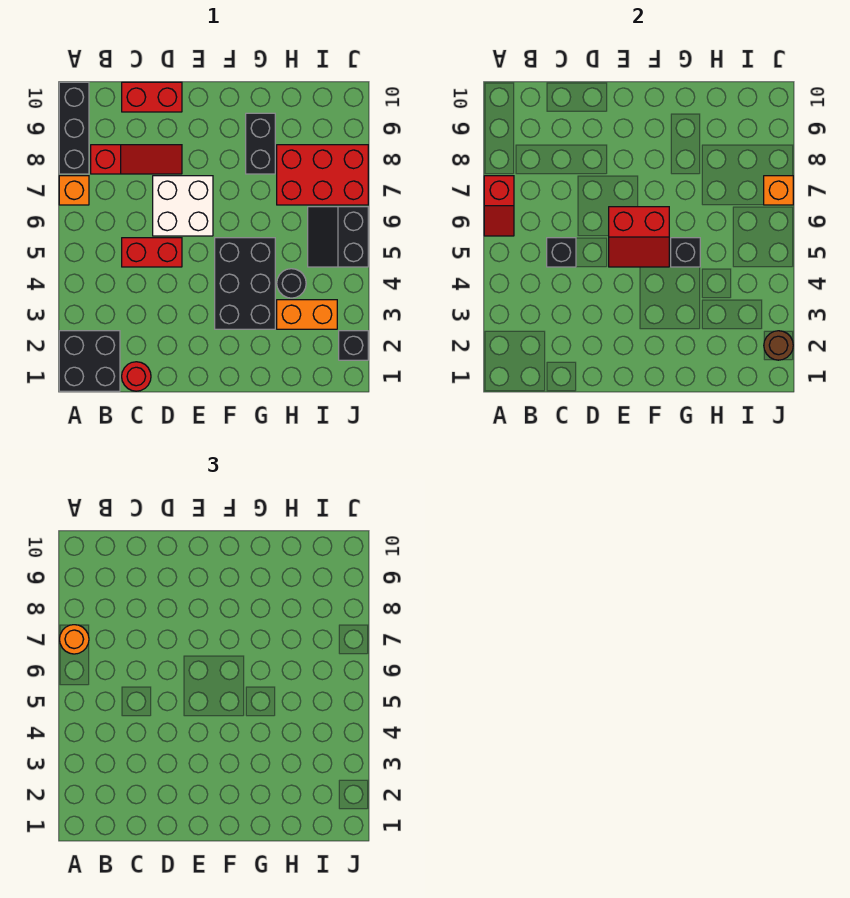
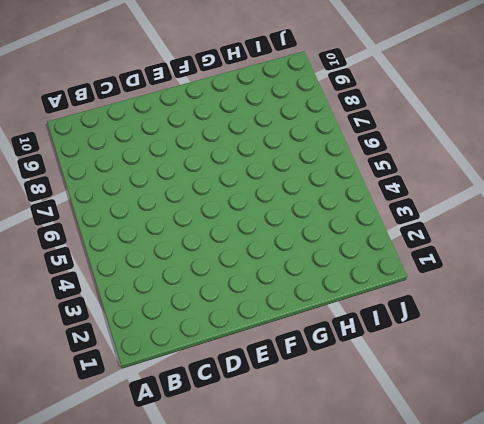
none -> black brick A1:B2 level 1
none -> orange brick A7 level 1
none -> black brick A8:A10 level 1

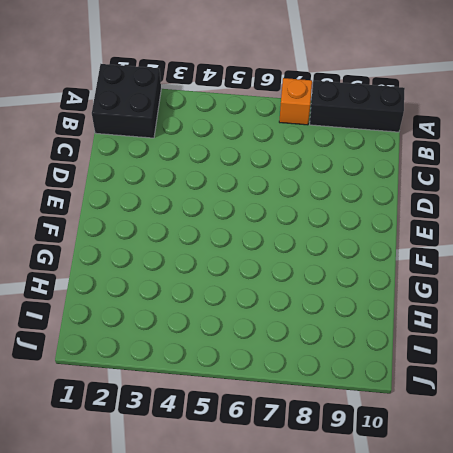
none -> red slope B8:D8 level 1 top B
none -> red round brick C1 level 1
none -> red brick C5:D5 level 1

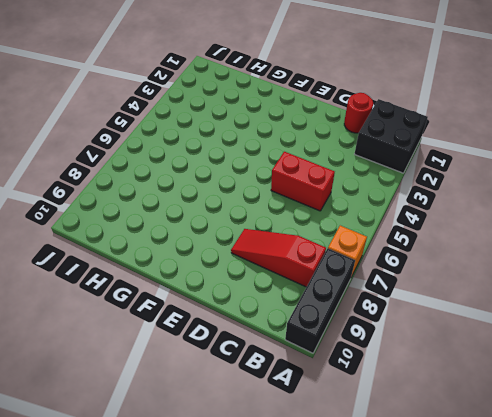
none -> red brick C10:D10 level 1
none -> white brick D6:E7 level 1
none -> black brick F3:G5 level 1

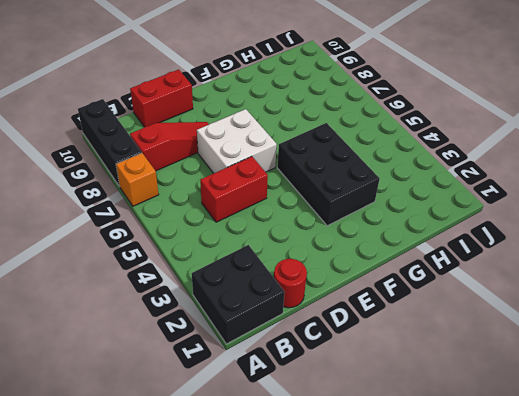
none -> black brick G8:G9 level 1
none -> orange brick H3:I3 level 1
none -> black round brick H4 level 1

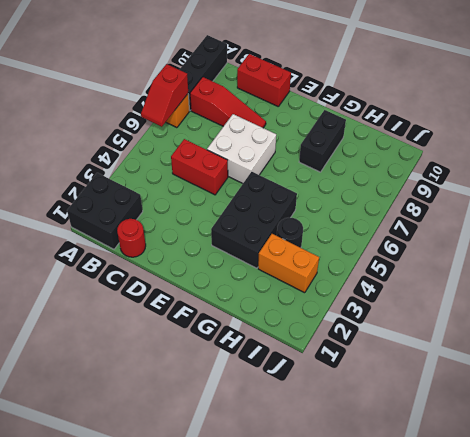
none -> red brick H7:J8 level 1
none -> black slope I5:J6 level 1 top J
none -> black brick J2 level 1

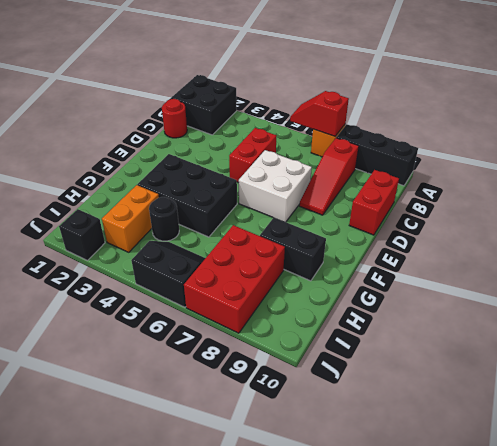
none -> black brick C5 level 2
none -> red slope E5:F6 level 2 top 6
none -> black brick G5 level 2

